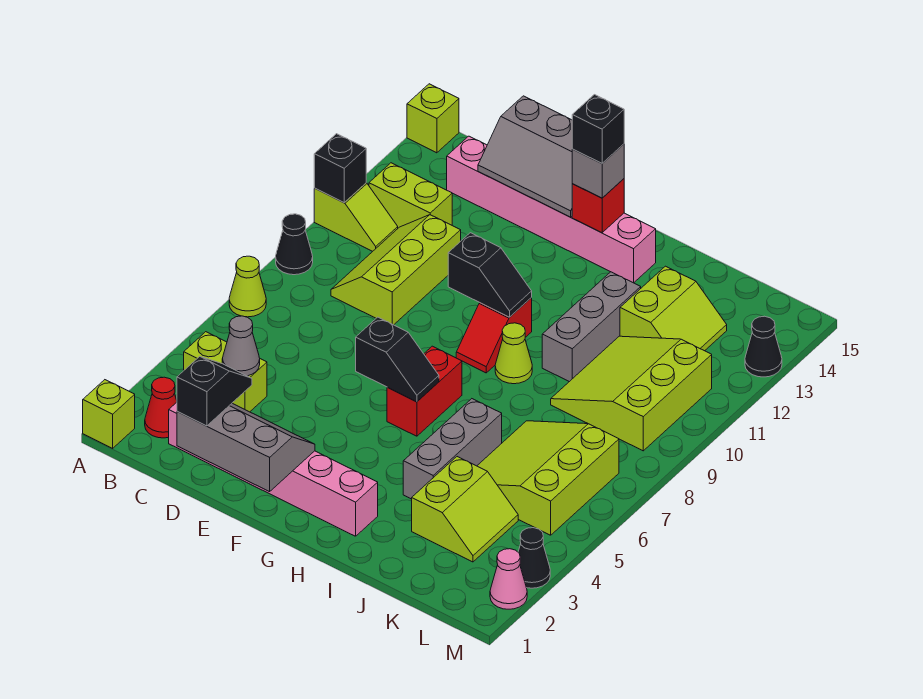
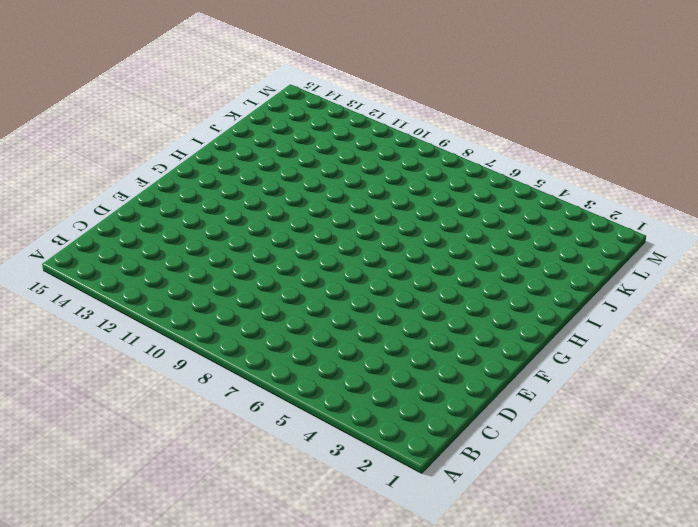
none -> lime brick A1 level 1
none -> lime cone A7 level 1
none -> black cone A9 level 1
none -> lime slope A11:B11 level 1 top A

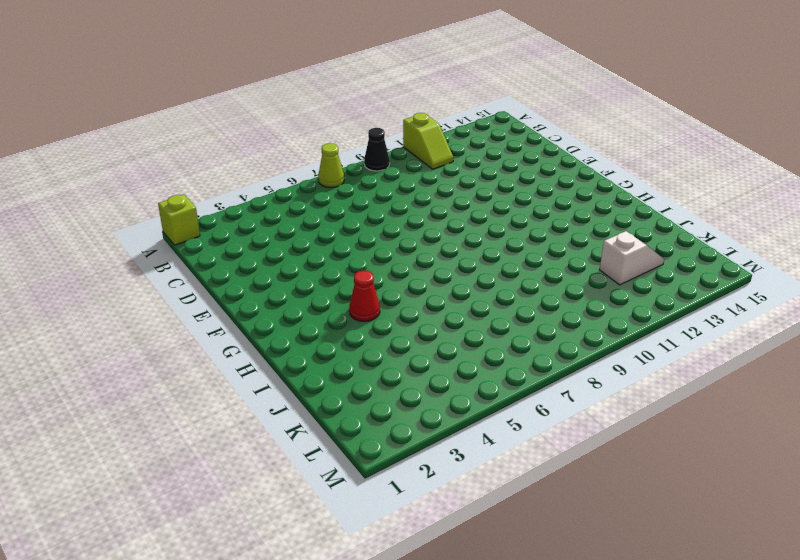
red cone H4 level 1 -> red cone B2 level 1
white slope K12:K13 level 1 top 12 -> lime slope J12:K13 level 1 top J
none -> lime brick A15 level 1
none -> lime brick B4:C4 level 1
none -> lime brick B12:C12 level 1
none -> pink brick C2:H2 level 1

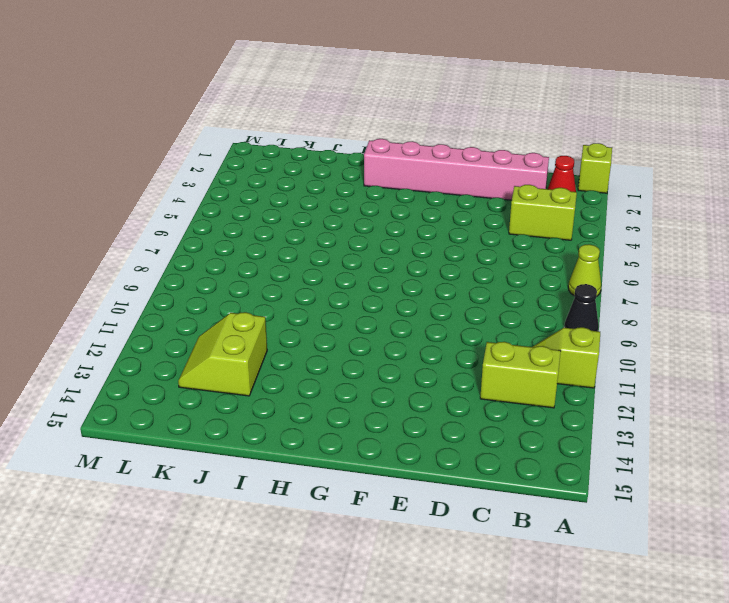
none -> lime brick A15 level 1
none -> lime slope C9:D11 level 1 top D
none -> pink brick C14:H14 level 1
none -> red brick G6:G7 level 1

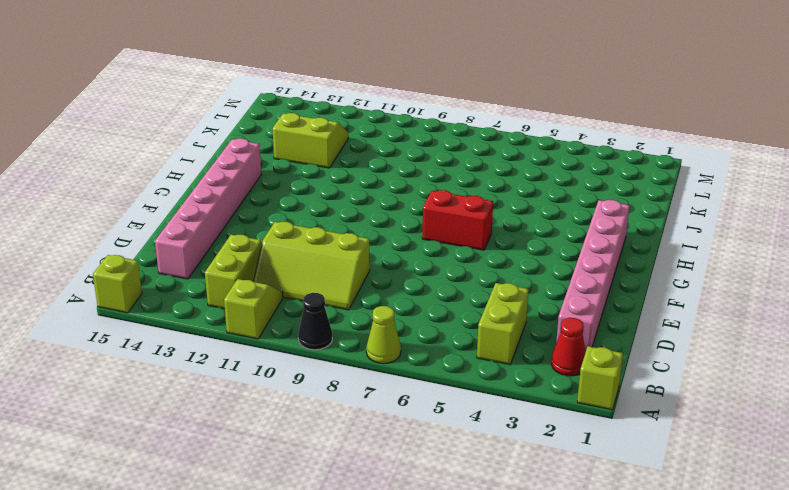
none -> red slope G9:G10 level 1 top 10
none -> lime cone H9 level 1
none -> grey brick I4:I6 level 1
none -> grey brick I10:I12 level 1

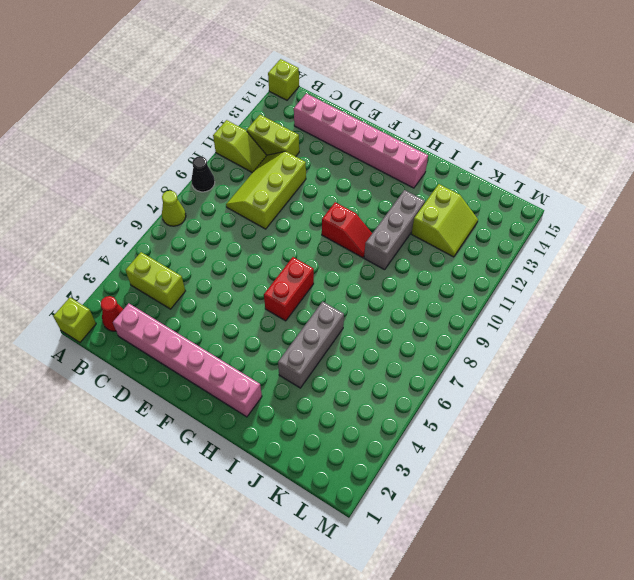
red slope G10:H10 level 1 top G -> red slope G9:G10 level 1 top 10
none -> lime cone H9 level 1
none -> lime slope J3:K4 level 1 top J
none -> lime slope J5:L7 level 1 top L
none -> lime slope J9:L11 level 1 top L

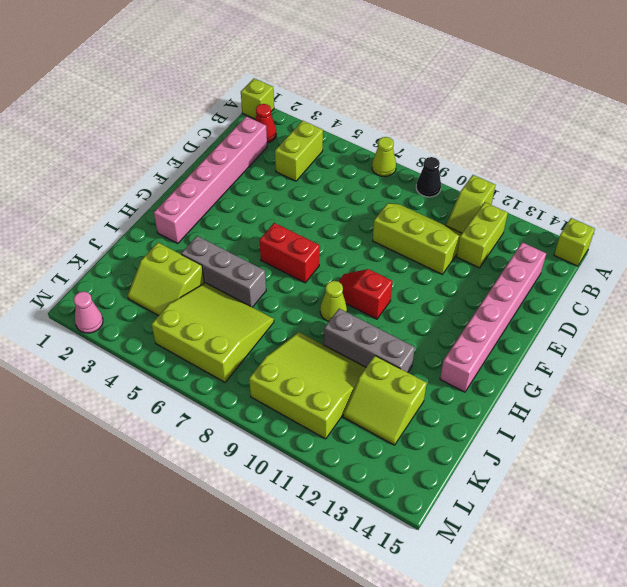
none -> black cone M3 level 1
none -> black cone M13 level 1
none -> black brick A11 level 2
none -> grey cone C4 level 2

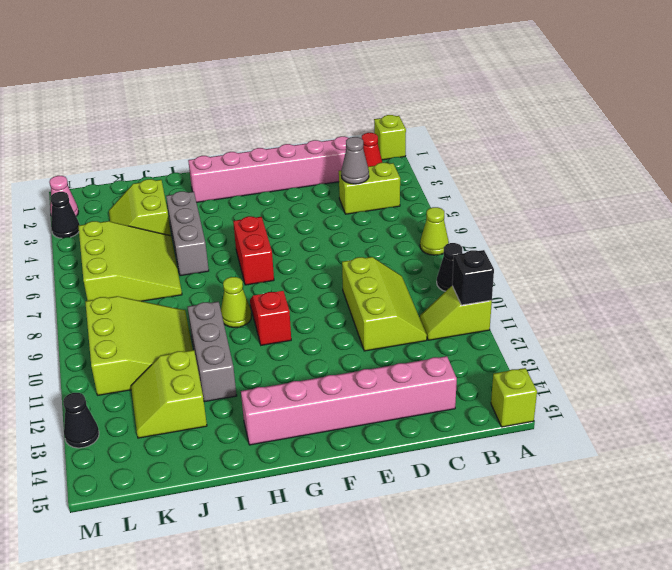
none -> lime brick B12:C12 level 1
none -> grey slope D1:F2 level 2 top 1
none -> grey slope D14:F15 level 2 top 15
none -> black slope F6:G6 level 2 top F

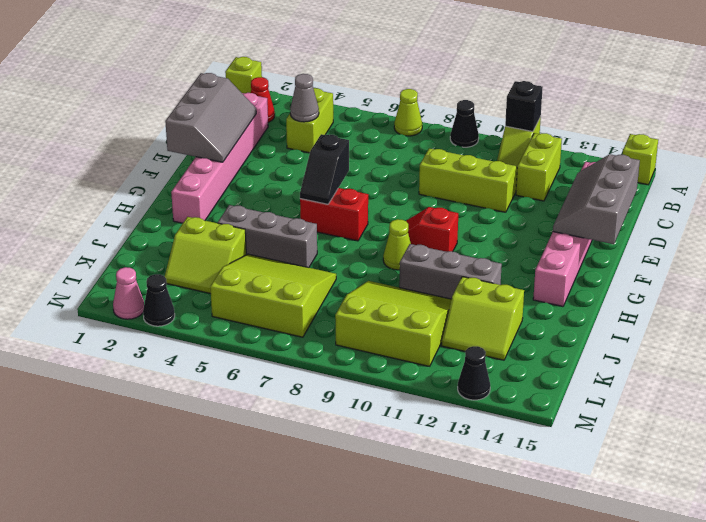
none -> black slope F10:G10 level 2 top F
none -> red brick G14 level 2
none -> black slope D1:D2 level 3 top 1
none -> grey brick G14 level 3

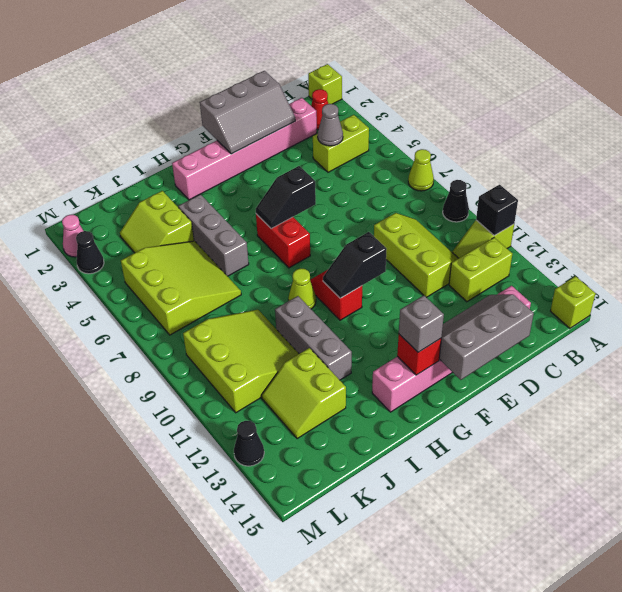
none -> black slope D1:D2 level 3 top 1
none -> black brick G14 level 4

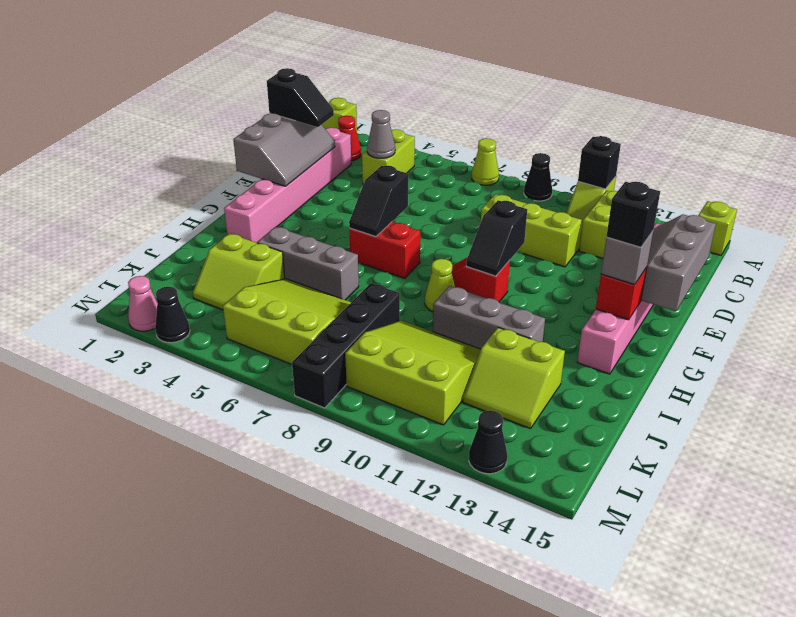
black brick J8:M8 level 1 -> none

